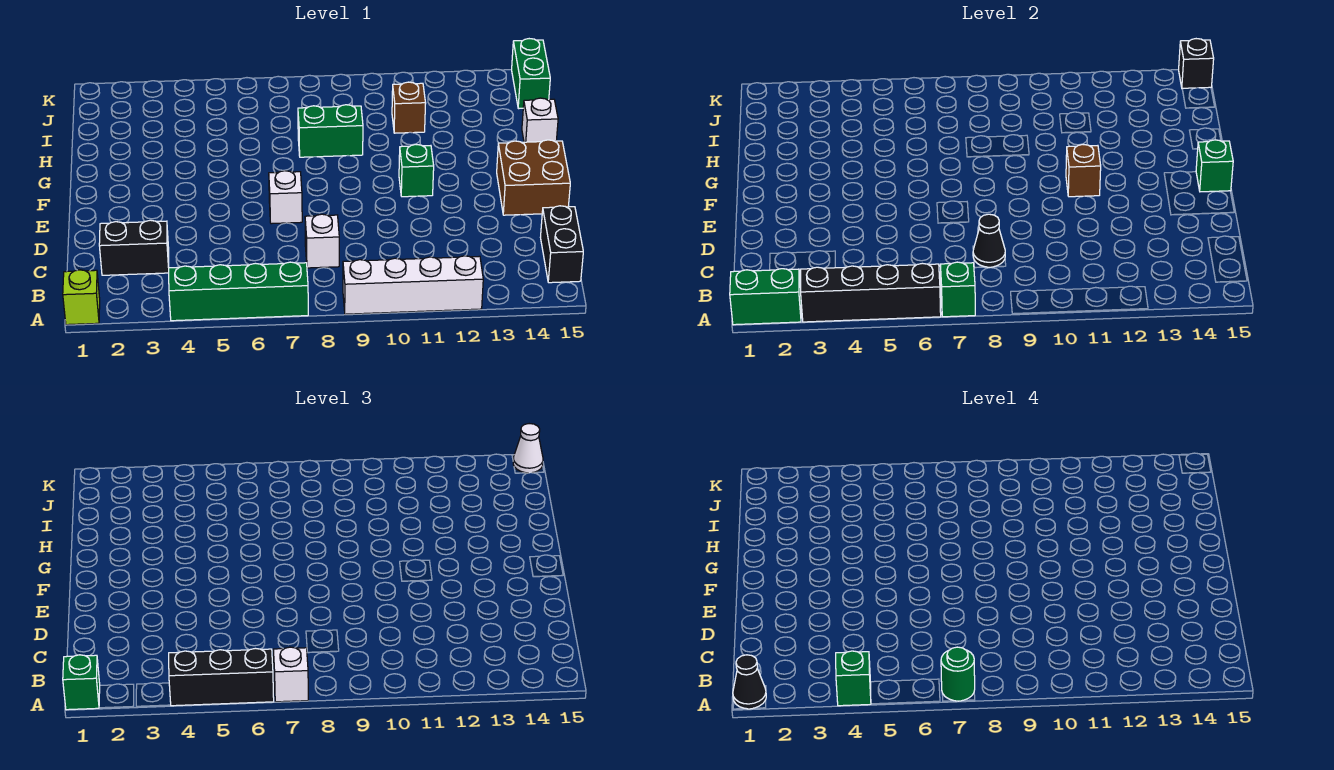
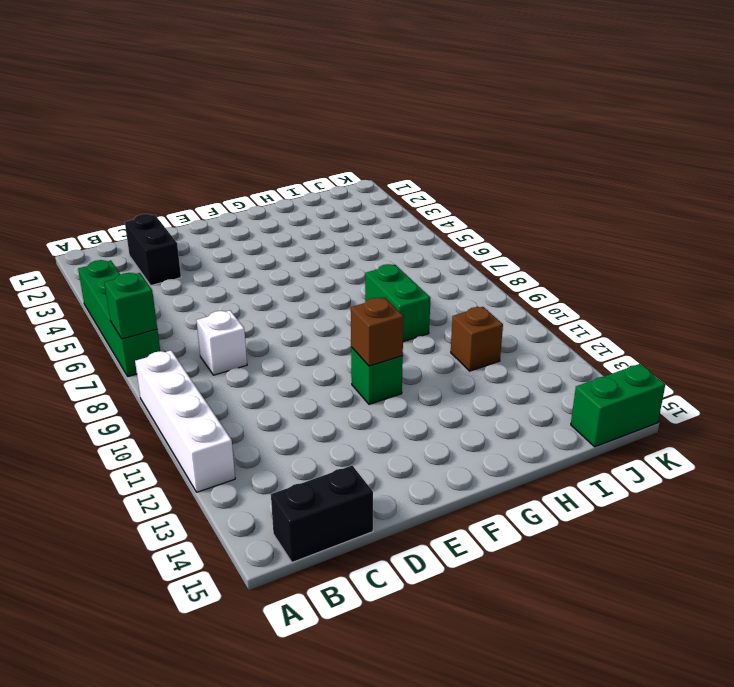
none -> lime brick A1 level 1
none -> white brick E7 level 1
none -> brown brick E14:F15 level 1

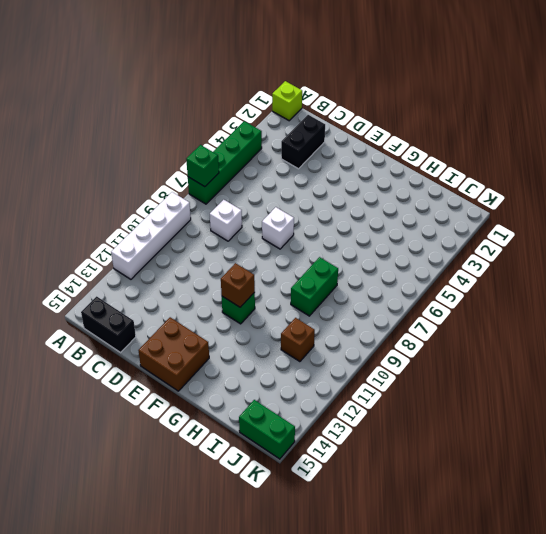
none -> white brick H15 level 1
none -> green brick A1:A2 level 2
none -> black brick A3:A6 level 2

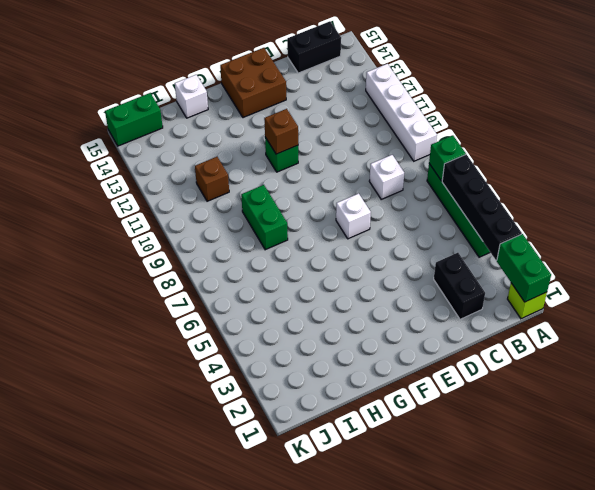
none -> black cone C8 level 2
none -> green brick F15 level 2
none -> black brick K15 level 2

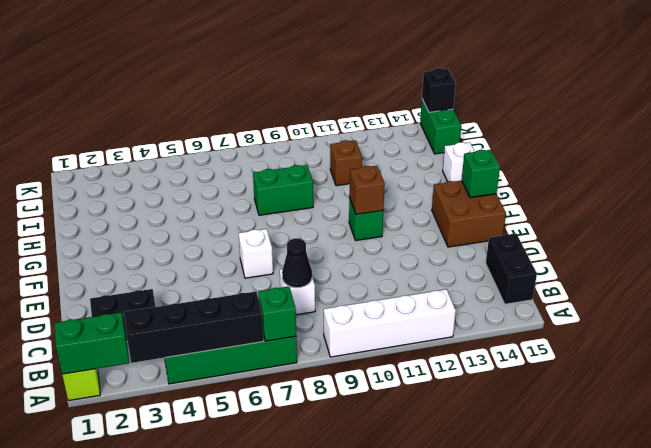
none -> green brick A1 level 3
none -> black brick A4:A6 level 3
none -> white brick A7 level 3

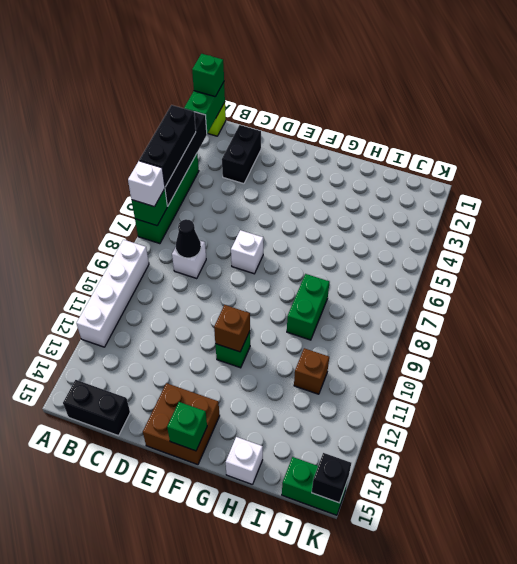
none -> white cone K15 level 3
none -> black cone A1 level 4
none -> green brick A4 level 4

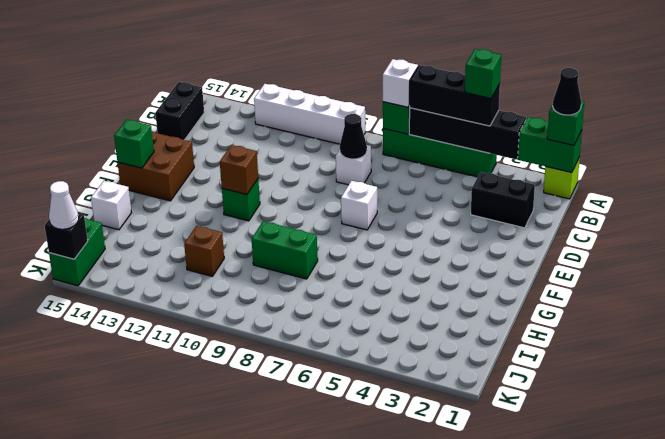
none -> green round brick A7 level 4

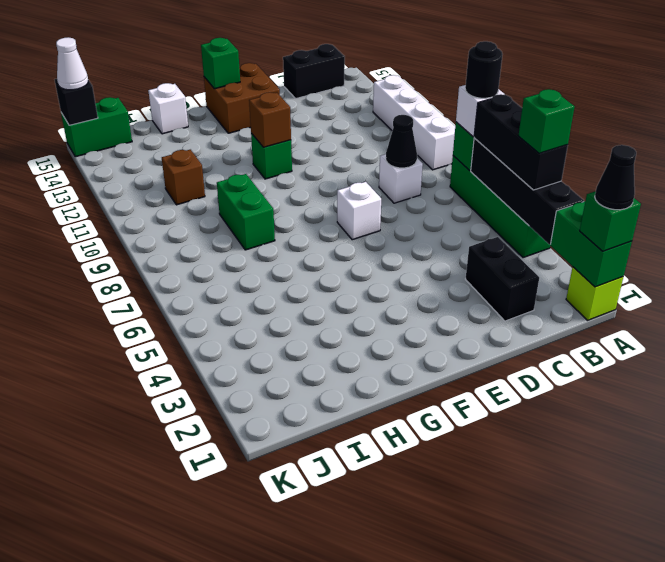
black round brick A7 level 4 -> green round brick A7 level 4

